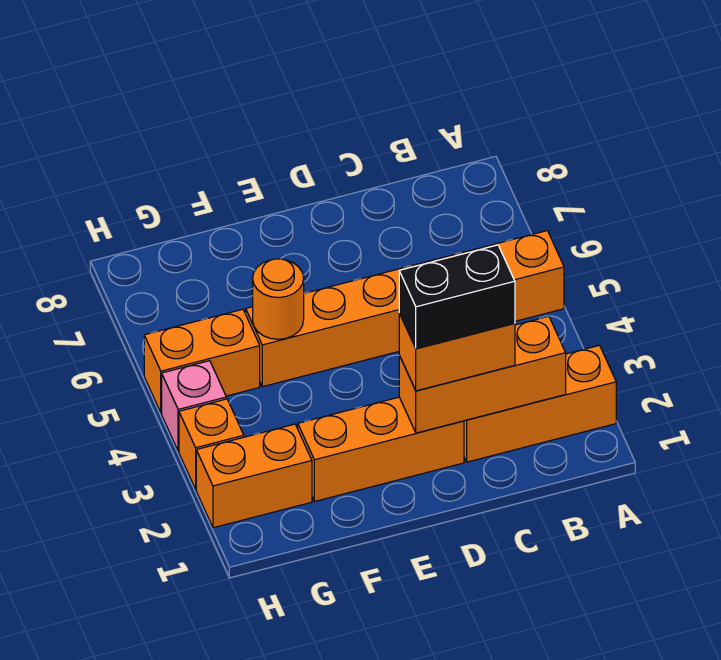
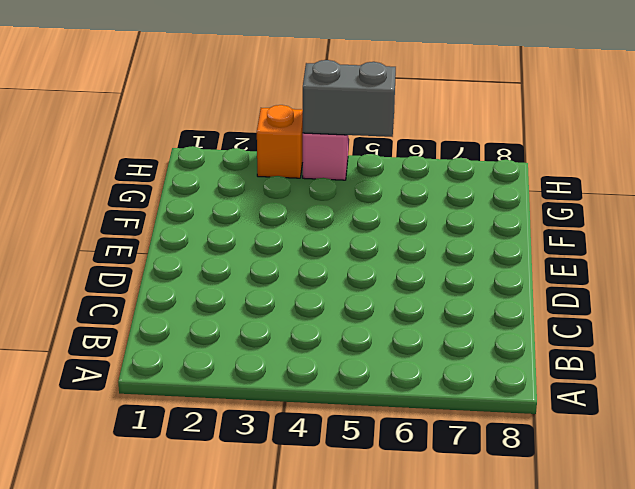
grey brick H4:H5 level 2 -> none
none -> orange brick A2:C2 level 1
none -> orange brick A5:F5 level 1

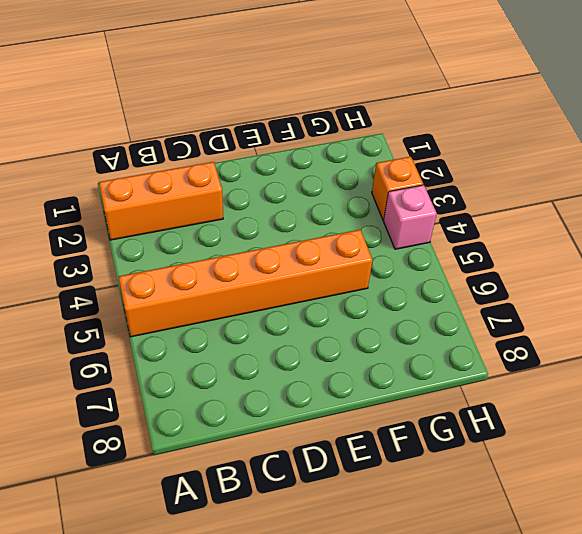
none -> orange brick D2:F2 level 1
none -> orange brick G2:H2 level 1

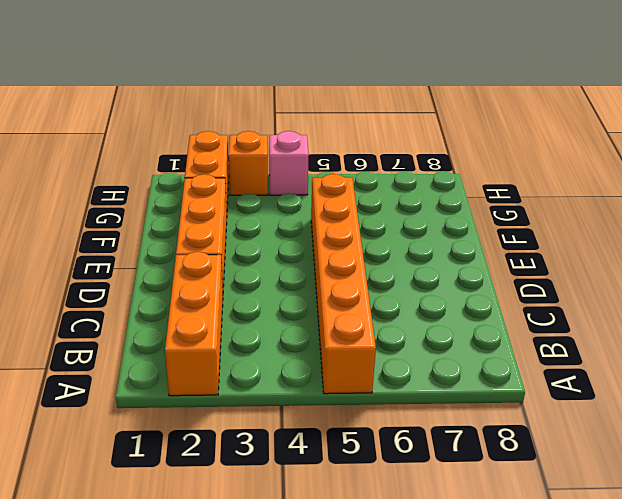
none -> orange brick G5:H5 level 1
none -> orange brick B2:D2 level 2

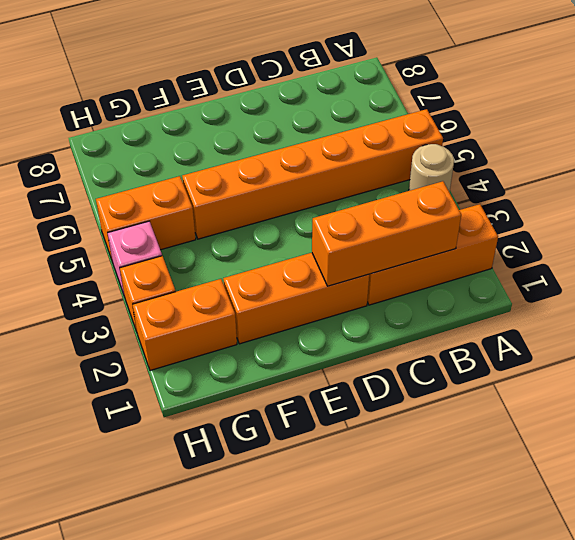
tan round brick A4 level 1 -> none
none -> orange round brick F5 level 2
none -> orange brick C2:D2 level 3

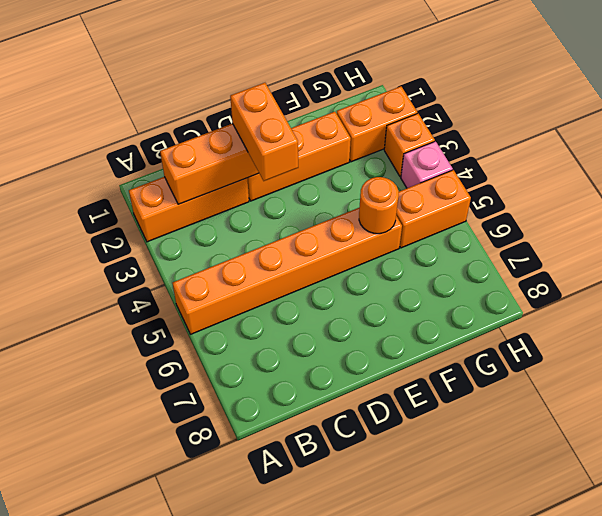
orange brick D2:D3 level 3 -> orange brick C2:D2 level 3
none -> black brick C2:D2 level 4

